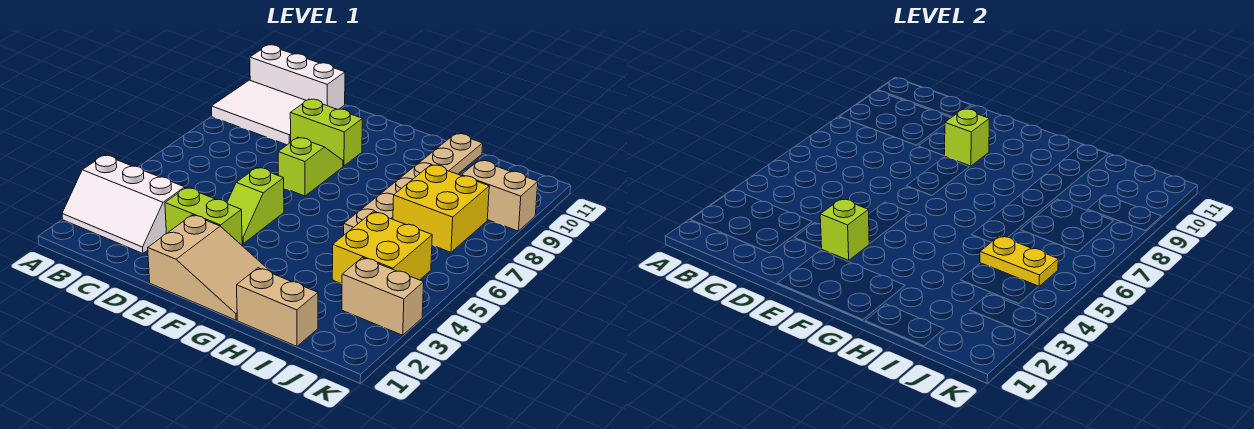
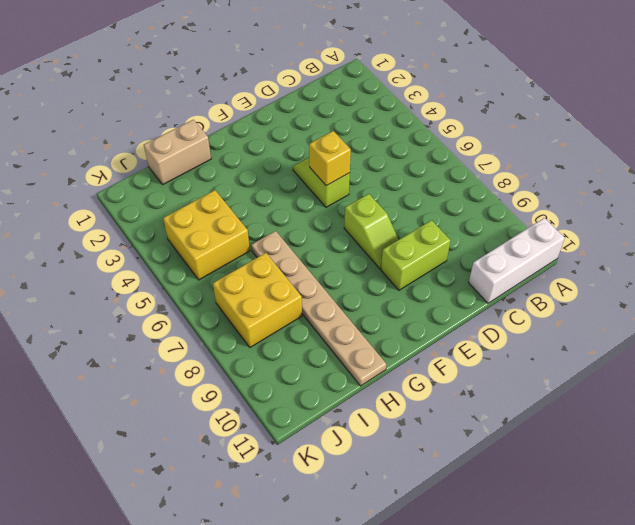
yellow brick E5 level 2 -> none
none -> white slope A2:C3 level 1 top 3
none -> white tile A9:C10 level 1
none -> lime brick D3:E3 level 1

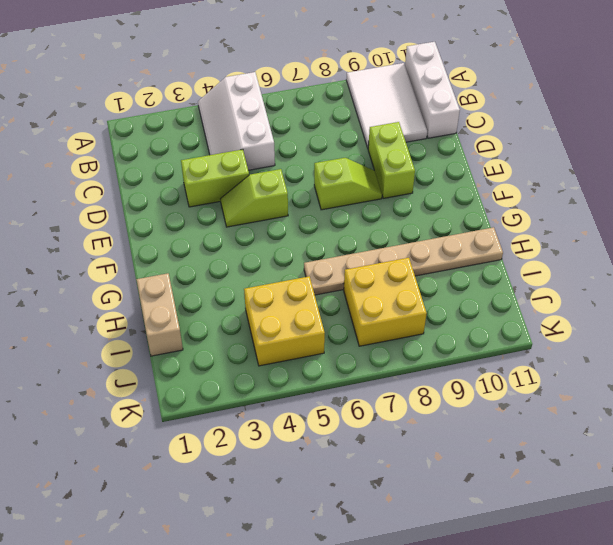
white slope A4:C5 level 1 top 5 -> white slope A2:C3 level 1 top 3
lime brick D3:D4 level 1 -> lime brick D3:E3 level 1
none -> tan slope E1:G2 level 1 top E
none -> tan brick J3:K3 level 1
none -> tan brick J9:K9 level 1

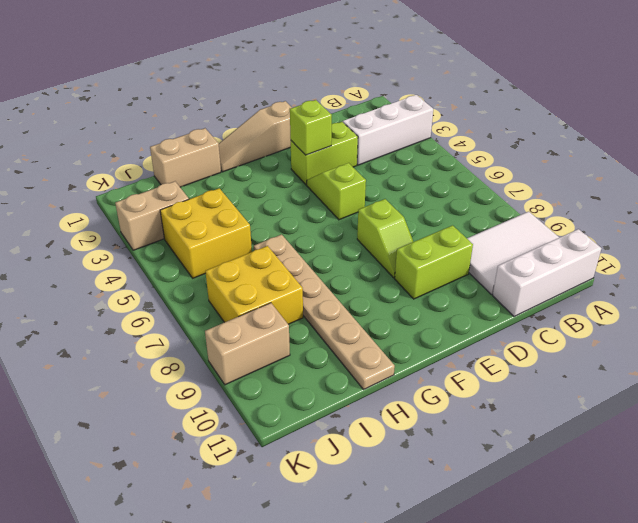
tan slope E1:G1 level 1 top E -> tan slope E1:G2 level 1 top E
none -> lime brick E9 level 2
none -> yellow plate I5:J5 level 2

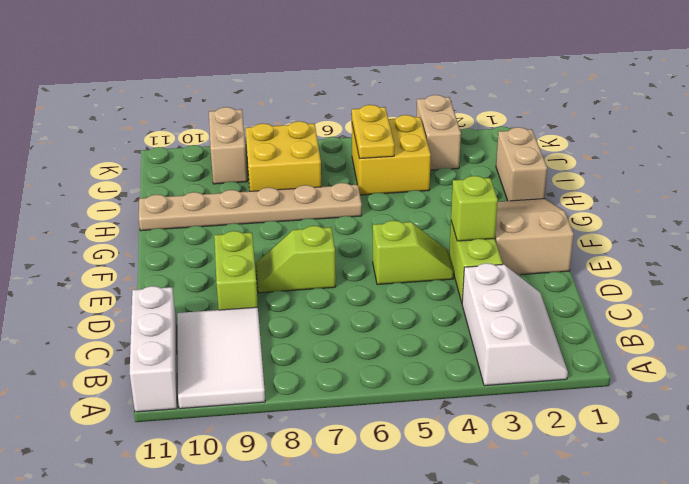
none -> lime brick E9 level 2

